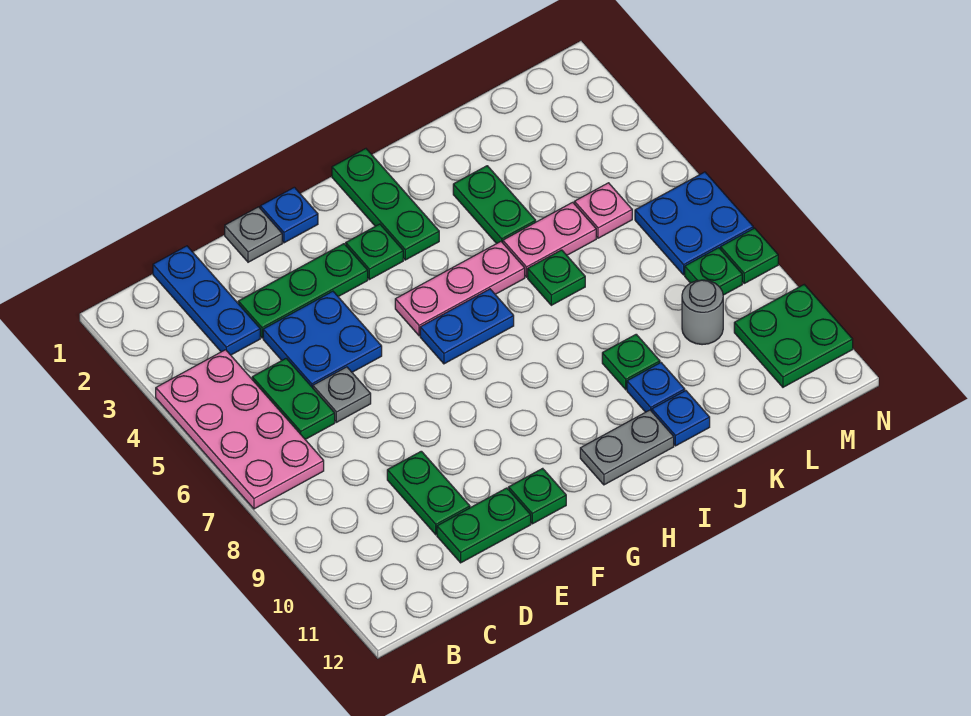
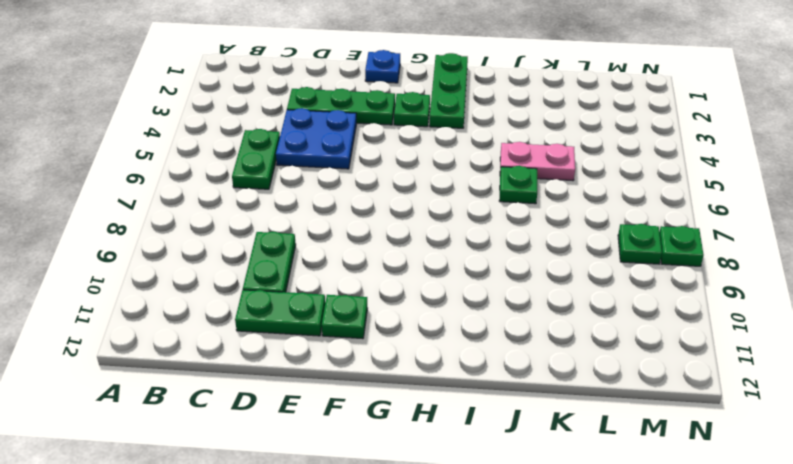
none -> pink plate A4:B7 level 1
none -> blue plate C1:C3 level 1
none -> grey plate D6 level 1

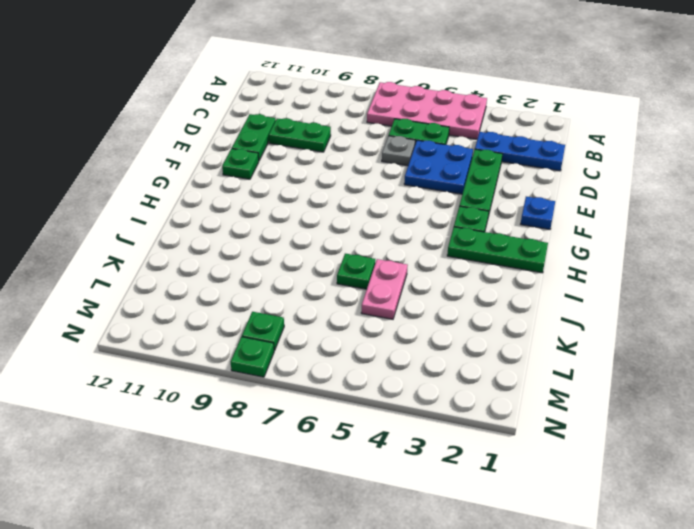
none -> grey plate E1 level 1
none -> pink plate G5:I5 level 1
none -> blue plate G6:H6 level 1

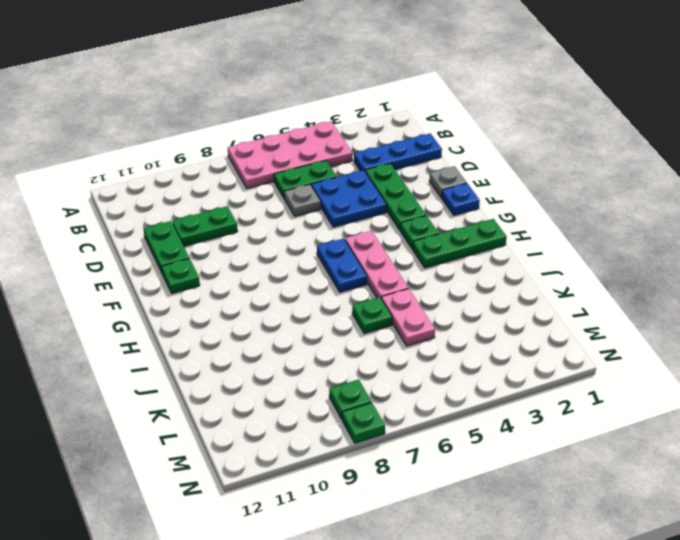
none -> grey plate H11:I11 level 1
none -> green plate J3:J4 level 1
none -> green plate J9 level 1

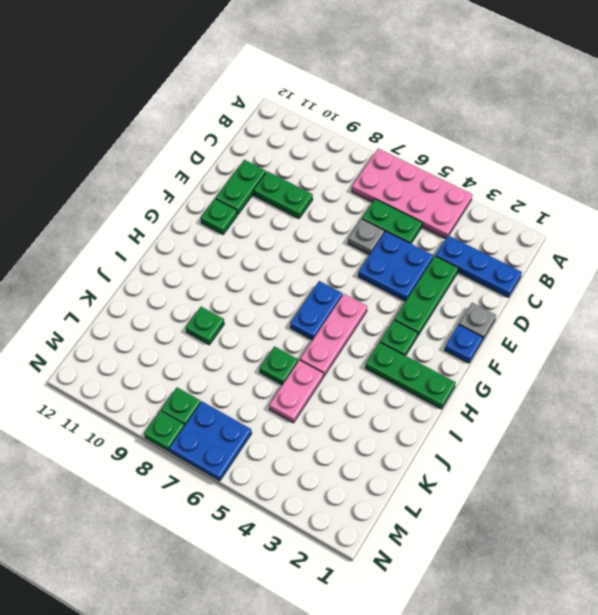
none -> grey plate H11:I11 level 1
none -> green plate J3:J4 level 1
none -> blue plate J10 level 1

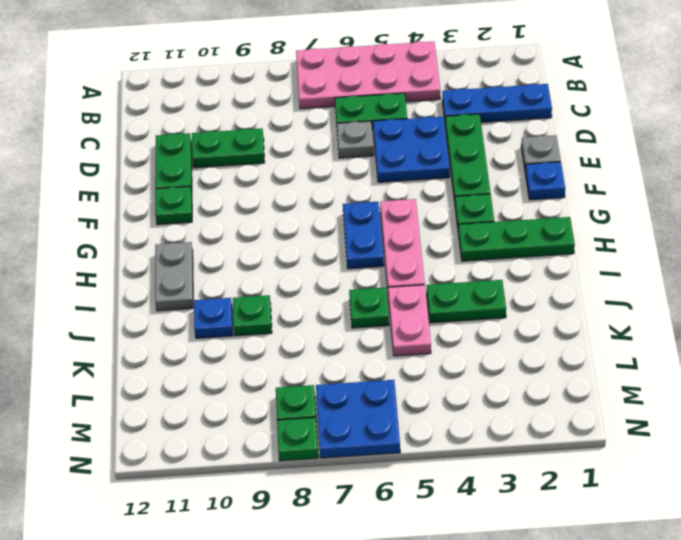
none -> blue plate J11 level 1
none -> pink plate L5 level 1
none -> grey round brick L9 level 1

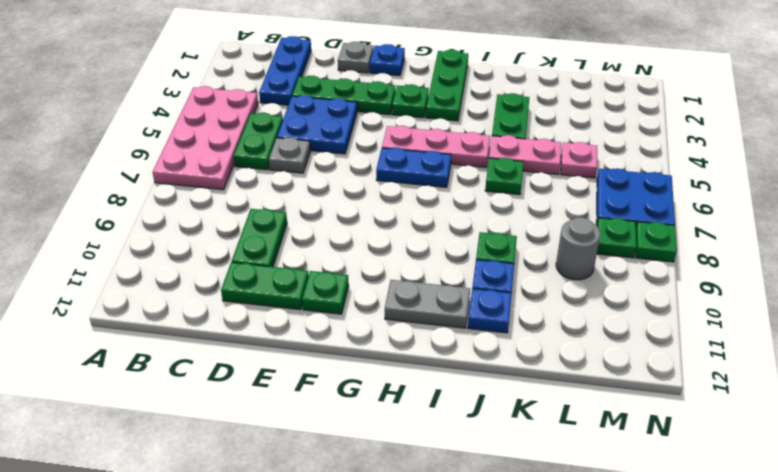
none -> green plate M10:N11 level 1

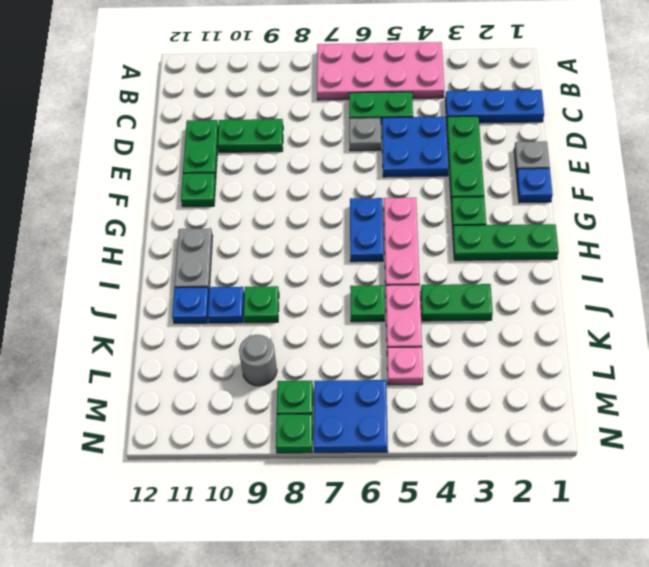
none -> green plate M10:N11 level 1

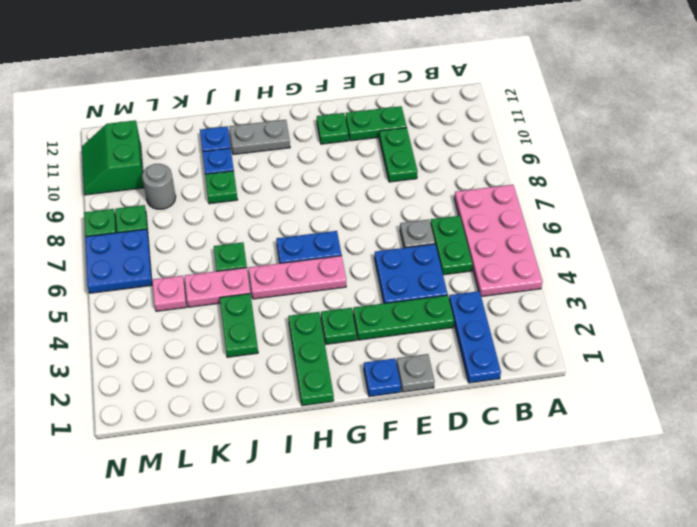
green slope M10:N11 level 1 top M -> green plate M10:N11 level 1

